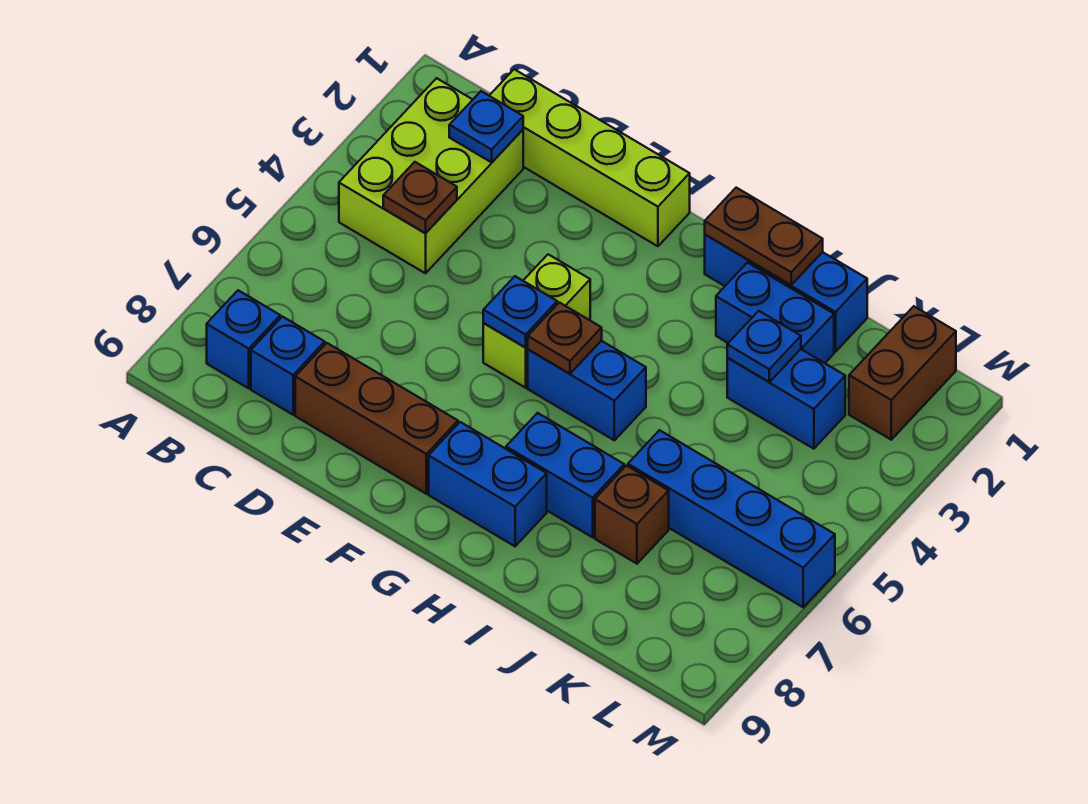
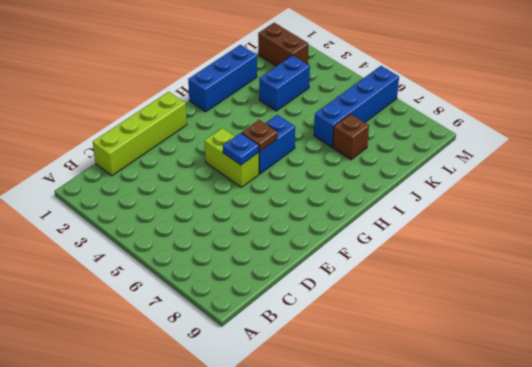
none -> lime brick B2:C4 level 1
none -> blue brick B8 level 1
none -> blue brick C8 level 1

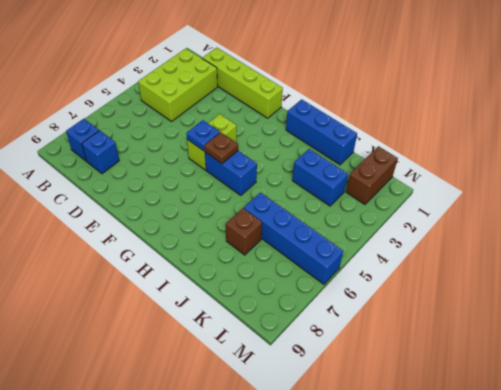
none -> brown brick D8:F8 level 1
none -> blue brick G8:H8 level 1
none -> blue brick H7:I7 level 1

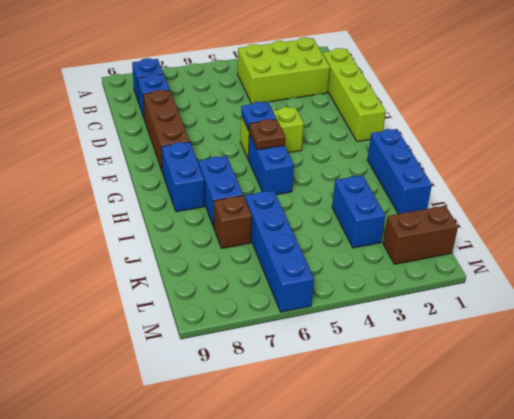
none -> blue brick I2:J2 level 1
none -> blue plate C2 level 2
none -> brown plate C4 level 2

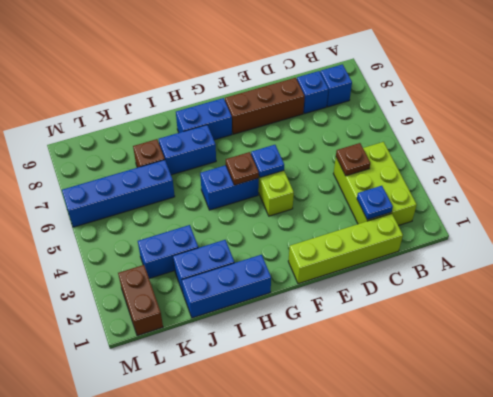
none -> brown plate H1:I1 level 2
none -> blue plate J3 level 2

